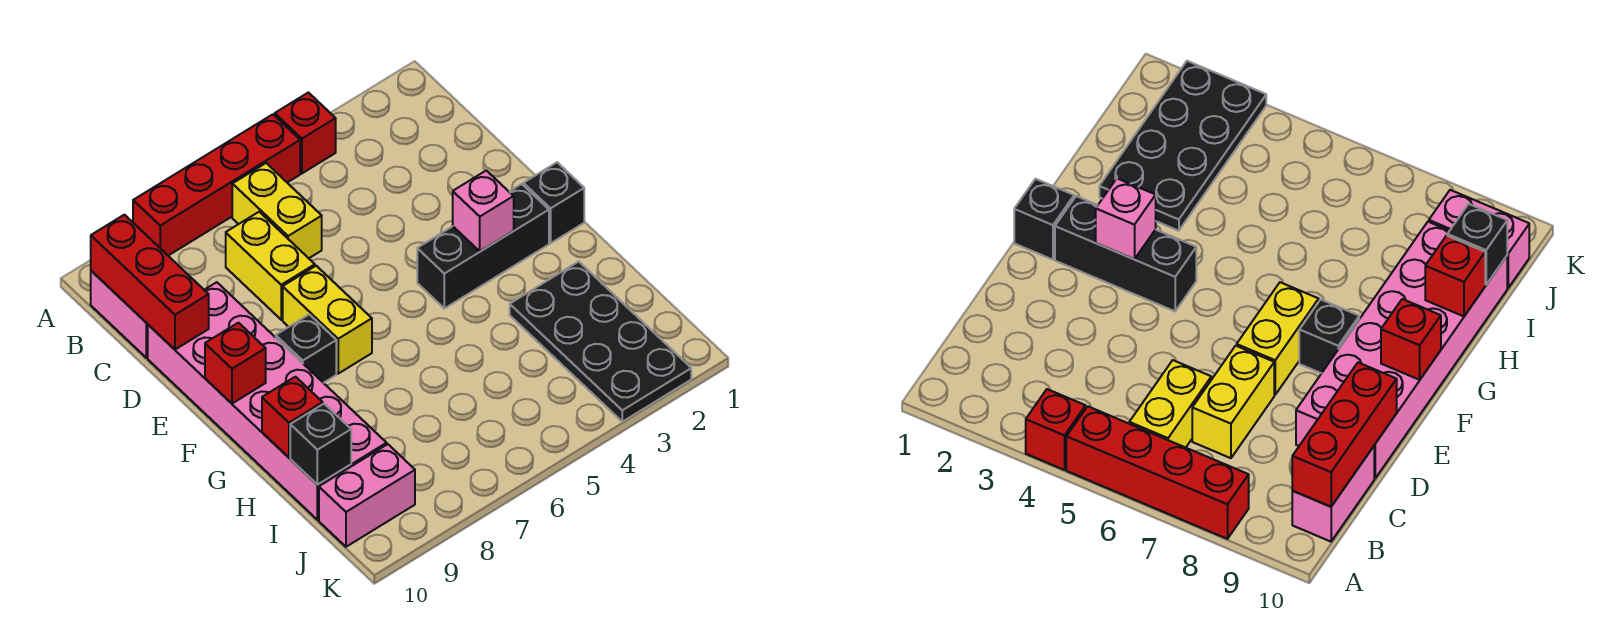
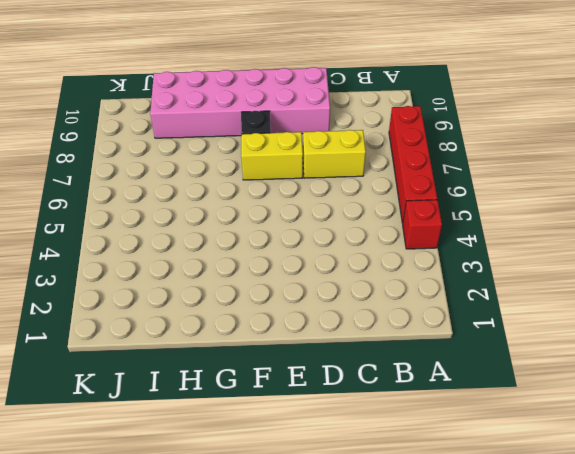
none -> yellow brick B6:C6 level 1
none -> pink brick B10:C10 level 1
none -> black brick F1 level 1

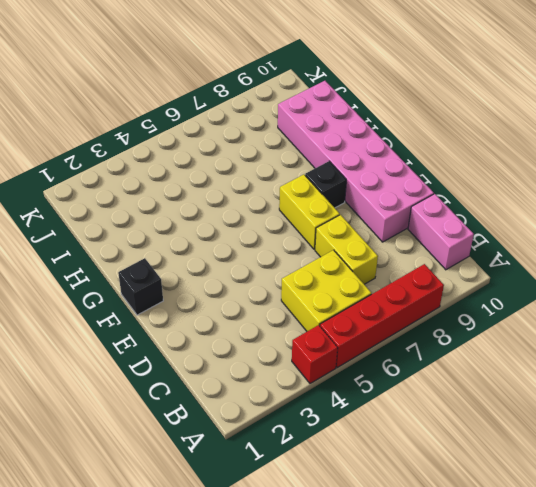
yellow brick B5:C6 level 1 -> yellow brick B6:C6 level 1
none -> black brick F2:F4 level 1
none -> black plate H2:K3 level 1
none -> pink brick J9:J10 level 1

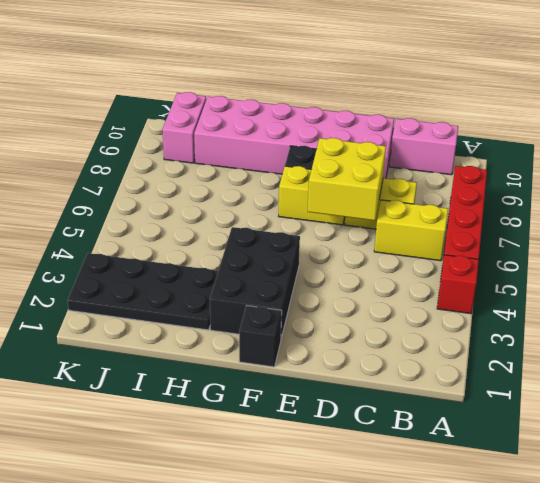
yellow brick D6:E7 level 2 -> none
black brick F2:G4 level 1 -> black brick F2:F4 level 1
none -> red brick B10:D10 level 2
none -> pink brick F3 level 2
none -> red brick F10 level 2

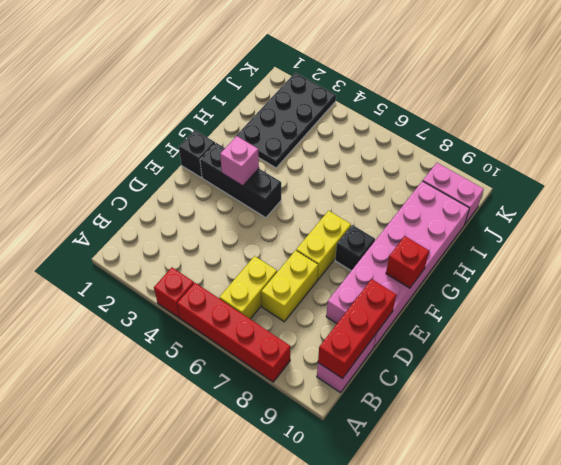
none -> red brick H10 level 2
none -> black brick I10 level 2

